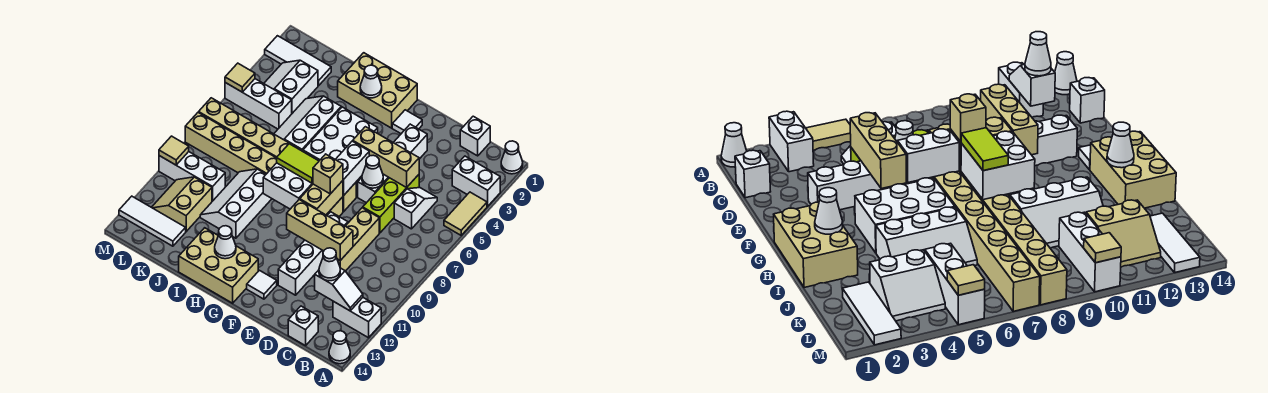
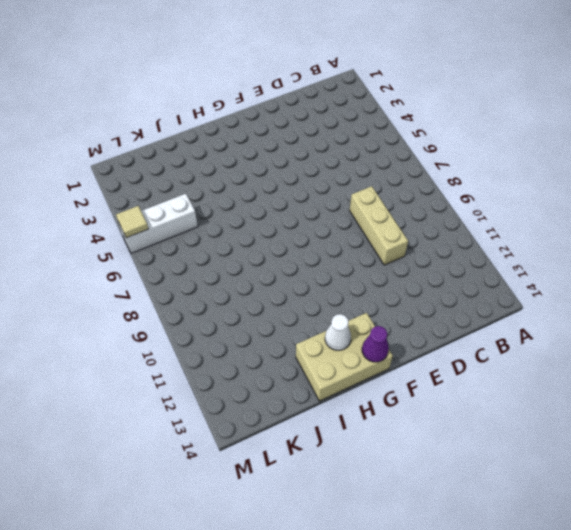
purple cone G14 level 2 -> none
none -> white cone A1 level 1
none -> white brick A3:B3 level 1
none -> tan tile A4:A5 level 1
none -> white brick A12:B12 level 1

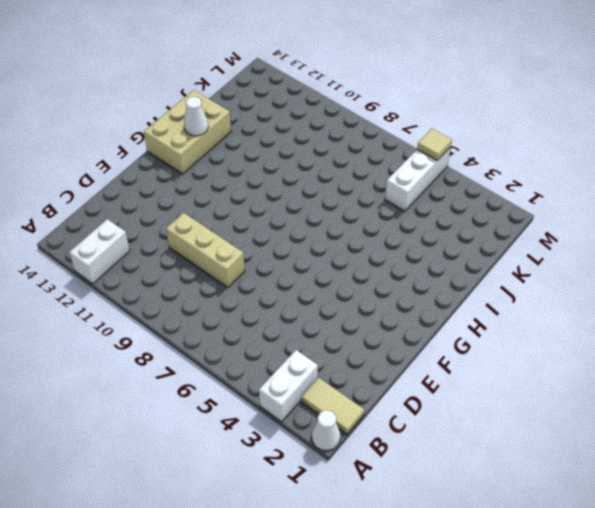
tan tile B1:B2 level 1 -> tan tile A4:A5 level 1
none -> white cone A14 level 1
none -> white brick C1 level 1
none -> white slope C5:C6 level 1 top 6
none -> white brick C14 level 1

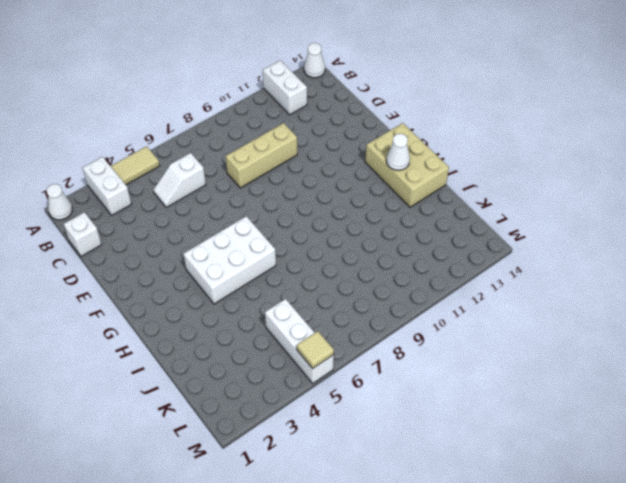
none -> white brick C14 level 1
none -> lime brick D5:D7 level 1
none -> white brick E3:E6 level 1
none -> white brick E9:E12 level 1

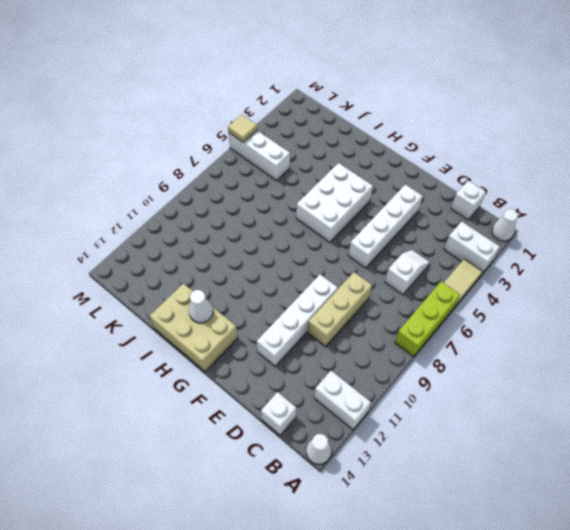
lime brick A6:A8 level 1 -> lime brick D5:D7 level 1
none -> white tile F2 level 1
none -> tan brick F7:M7 level 1
none -> tan brick F8:M8 level 1
none -> white tile F13 level 1

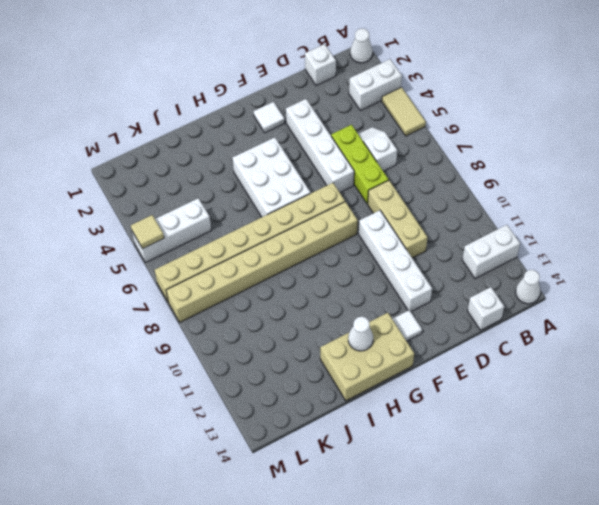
none -> tan brick G1:I2 level 1
none -> white slope I4:J6 level 1 top I
none -> white slope I9:J11 level 1 top I
none -> white tile K2:M2 level 1

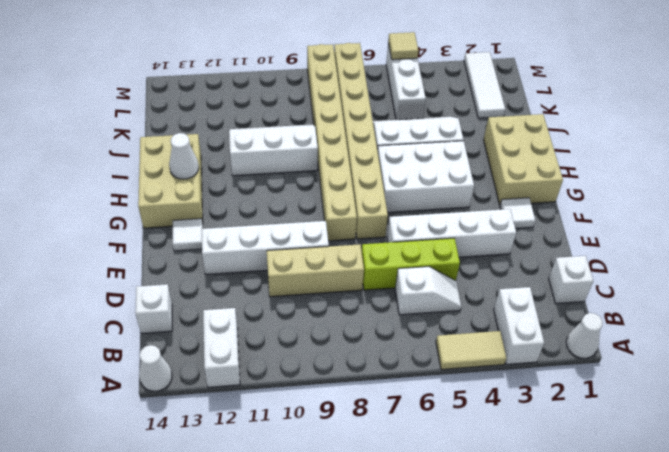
none -> white slope K3:L4 level 1 top K
none -> white brick K10:M10 level 1
none -> tan slope K11:L12 level 1 top K
none -> white tile K13:M13 level 1

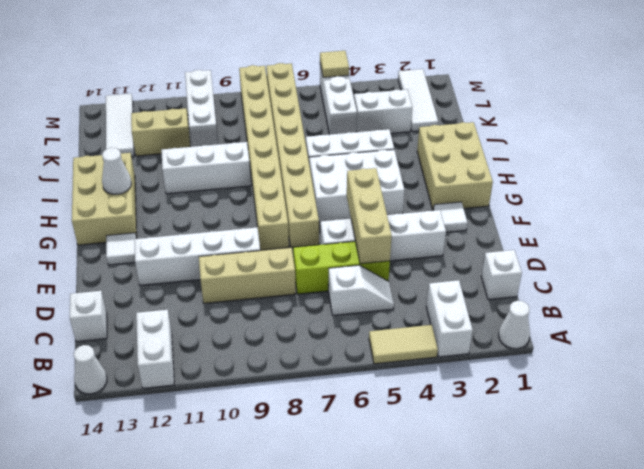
none -> white slope B12:C12 level 2 top C
none -> tan brick D10:F10 level 2
none -> white cone E6 level 2
none -> white brick F6:F7 level 2

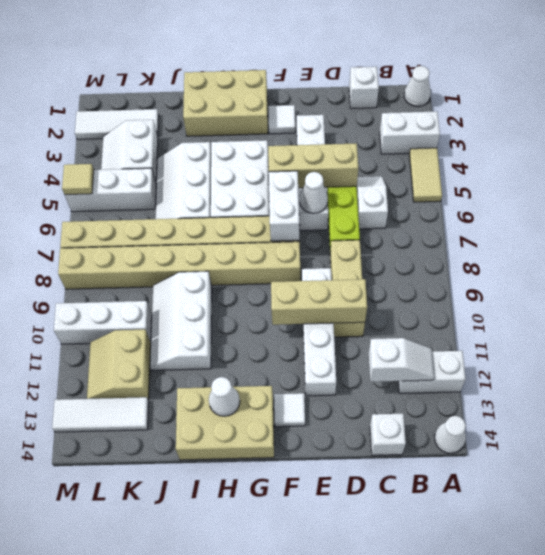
none -> tan brick F8:F9 level 2
none -> white brick G8:H9 level 2
none -> white cone H2 level 2
none -> tan tile M10 level 2

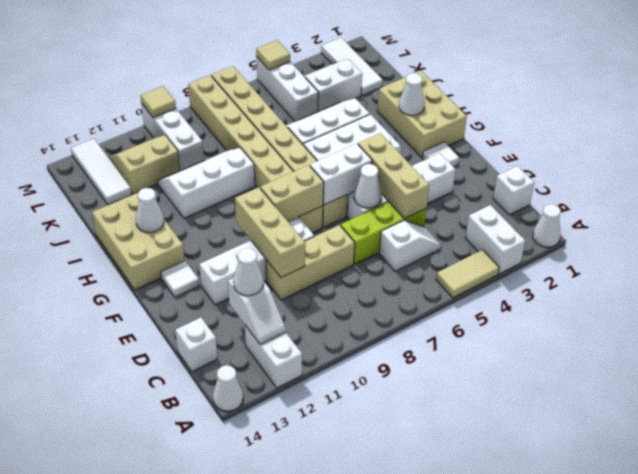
none -> white brick G8:H9 level 2
none -> tan brick F8 level 3
none -> lime tile G8:H8 level 3

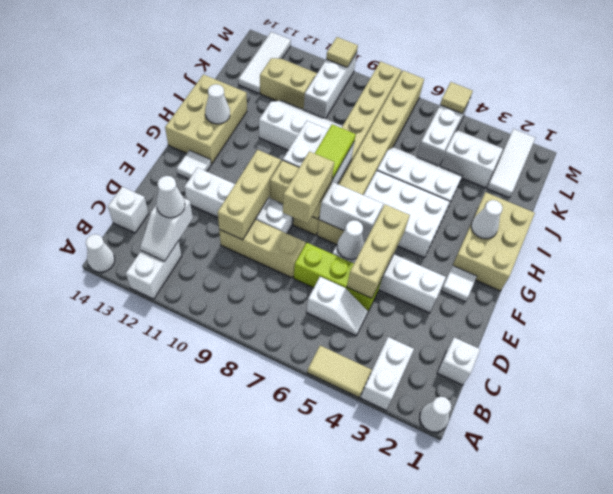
tan brick E8:F8 level 3 -> tan brick F8 level 3

